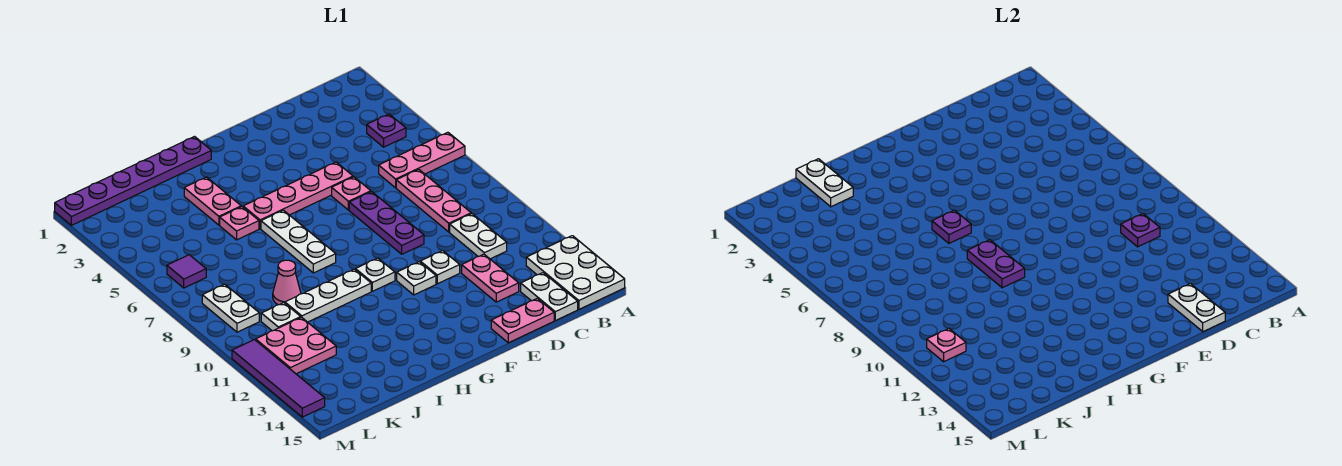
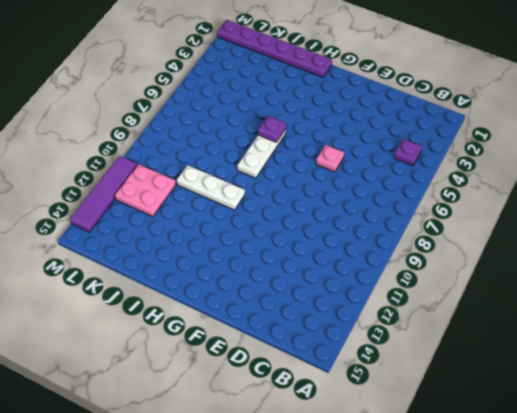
none -> pink plate A6:C6 level 1
none -> white plate A13:B15 level 1
none -> pink plate C7:C9 level 1
none -> white plate C10:C11 level 1

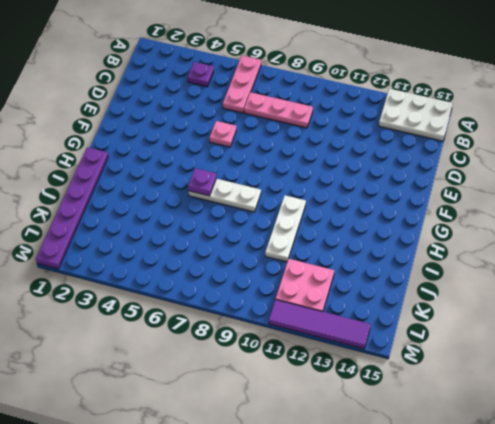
none -> white plate C10:C11 level 1
none -> white plate C14:C15 level 1
none -> pink plate D12:D13 level 1
none -> pink plate D15:E15 level 1

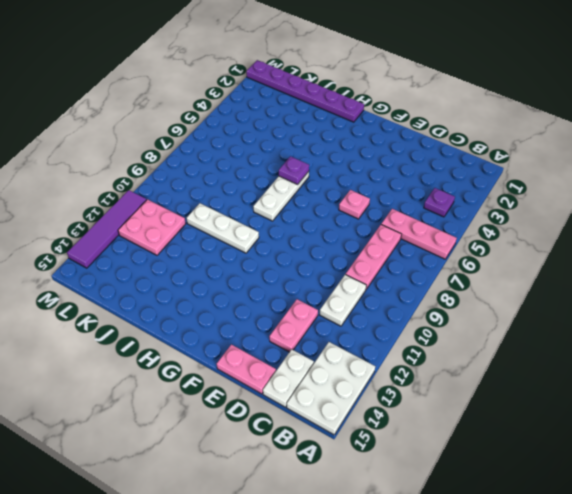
none -> pink plate E5:H5 level 1
none -> purple plate E7:E9 level 1
none -> white plate E11 level 1
none -> white plate F11 level 1

